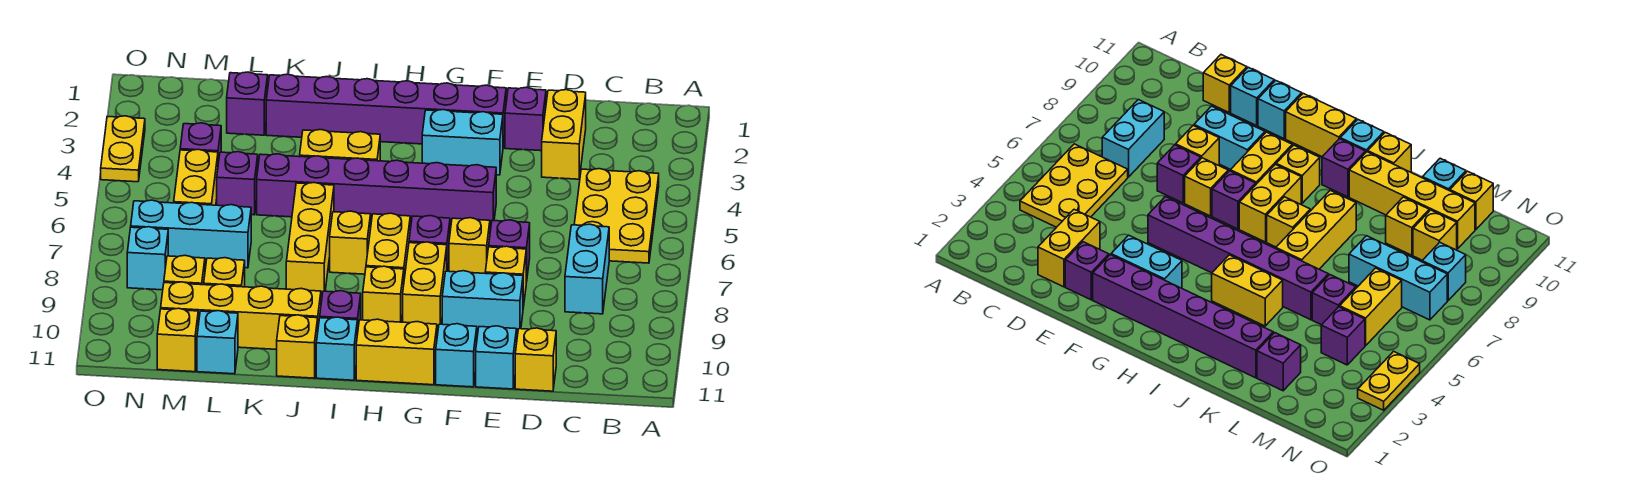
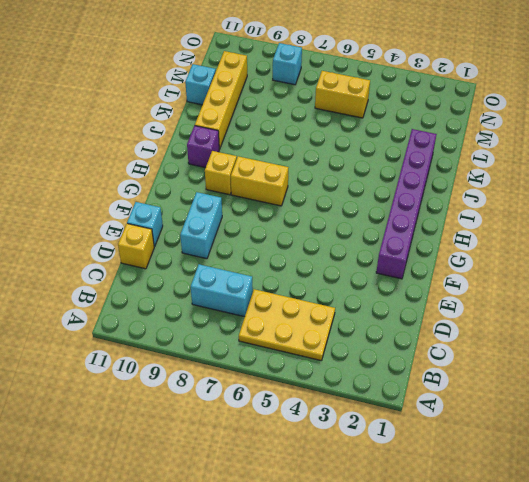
none -> yellow brick D2:D3 level 1
none -> purple brick E2 level 1
none -> purple brick E7 level 1
none -> yellow brick E8 level 1

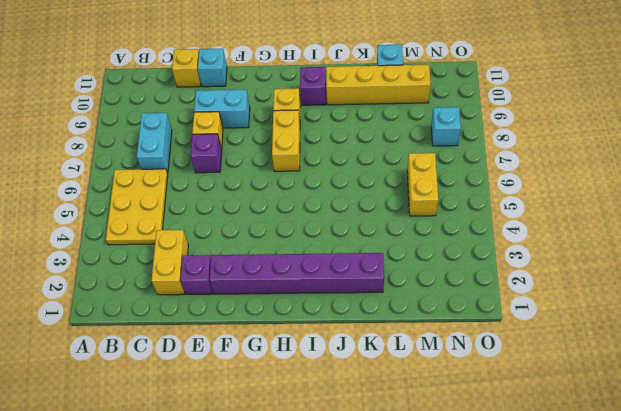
none -> cyan brick F3:G3 level 1
none -> purple brick F5:K5 level 1
none -> yellow brick F7 level 1
none -> cyan brick F11 level 1

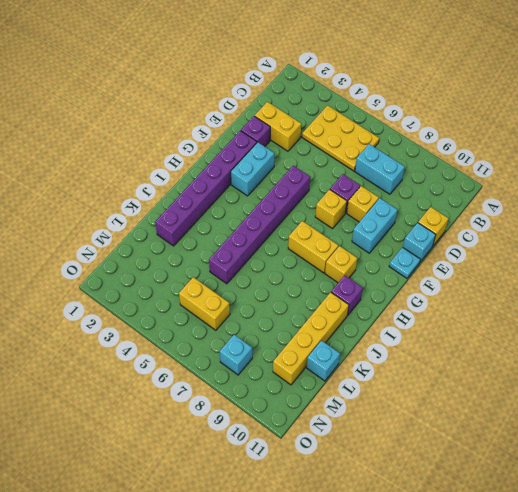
cyan plate F11 level 1 -> cyan brick F11 level 1
none -> purple brick G7 level 1
none -> yellow brick G8:G9 level 1
none -> yellow brick G11:H11 level 1
none -> yellow brick I4:J4 level 1

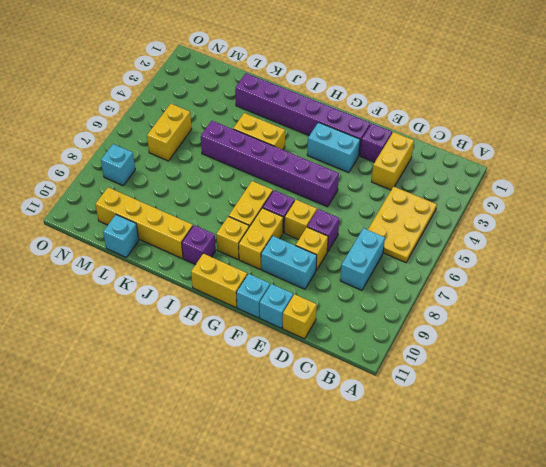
none -> yellow brick I7 level 1
none -> cyan brick I11 level 1
none -> yellow brick J6:J8 level 1
none -> yellow brick J11 level 1

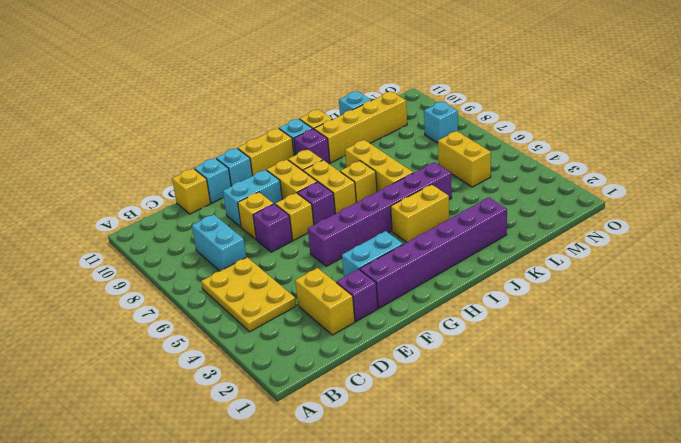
none -> purple brick L2 level 1
none -> purple brick L5 level 1
none -> cyan brick L7:N7 level 1
none -> yellow brick L9 level 1

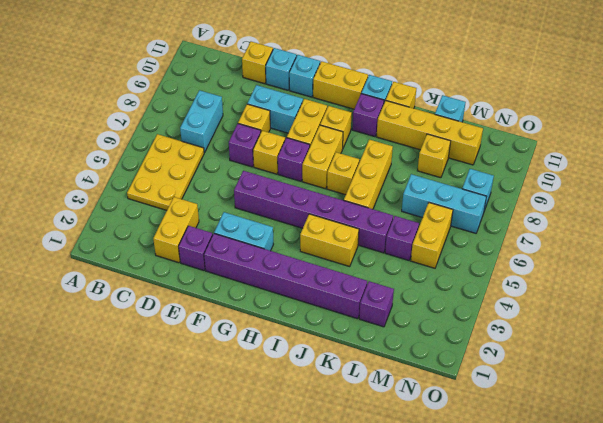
none -> purple brick M4 level 1
none -> yellow brick M9 level 1
none -> yellow brick M11 level 1
none -> yellow plate O3:O4 level 1

